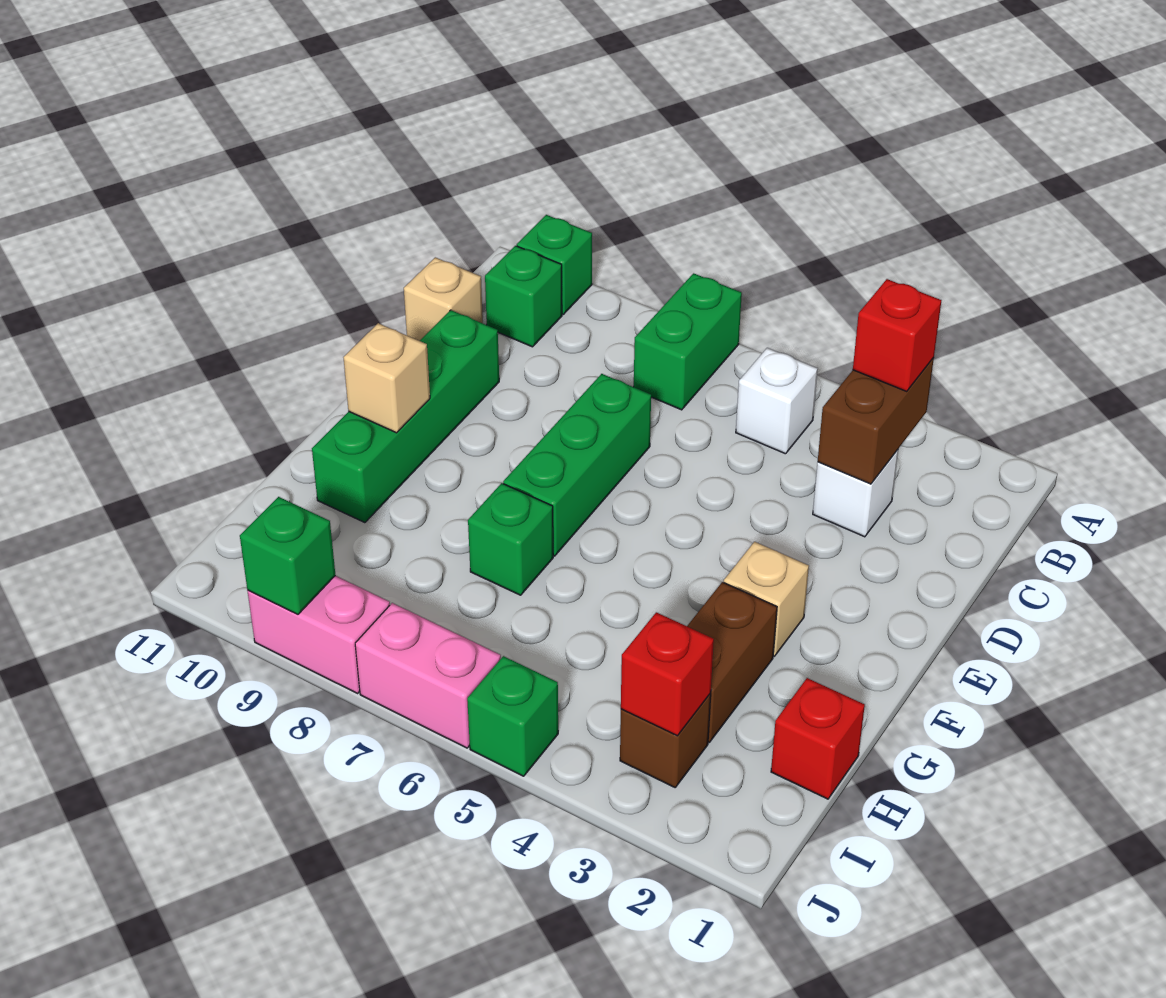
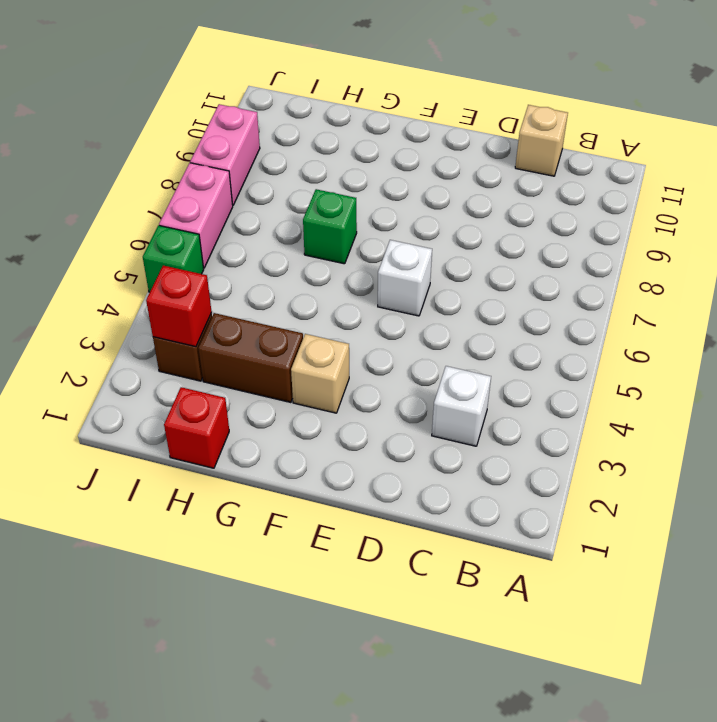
white brick E6 level 1 -> white brick B5 level 1
none -> green brick A7:B7 level 1
none -> green brick A10 level 1
none -> green brick B10 level 1

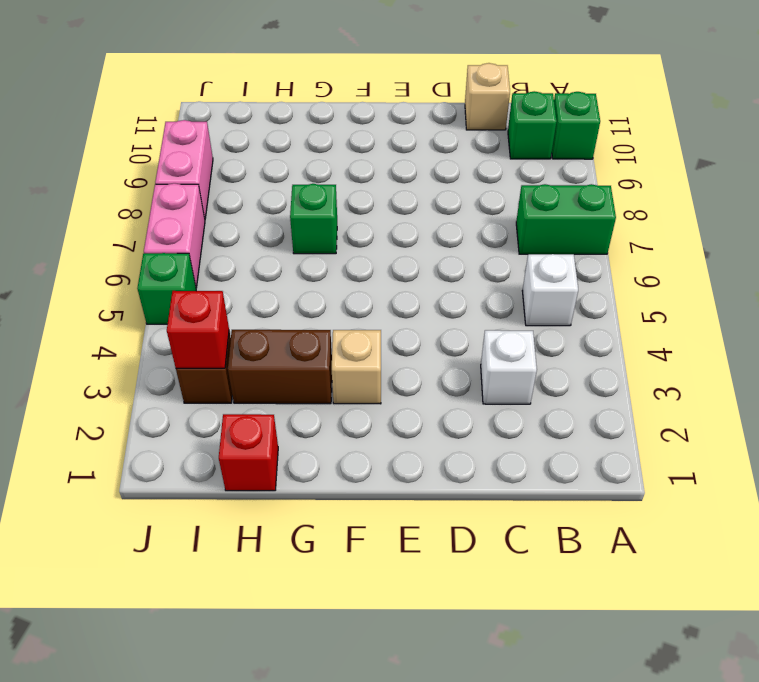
none -> green brick D7:F7 level 1
none -> green brick D10:G10 level 1
none -> brown brick B3:C3 level 2

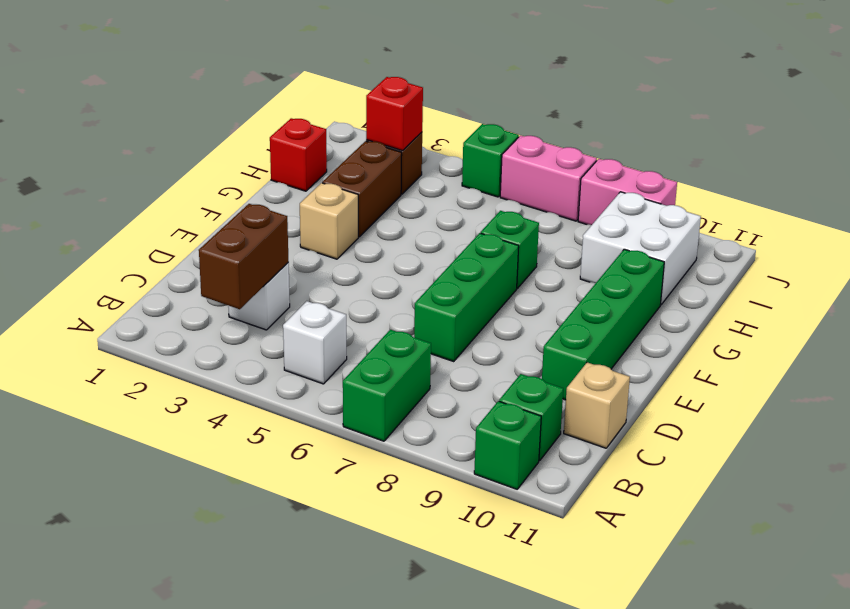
white brick H9:I10 level 1 -> none
none -> tan brick F10 level 2
none -> green brick J9 level 2
none -> red brick B3 level 3

